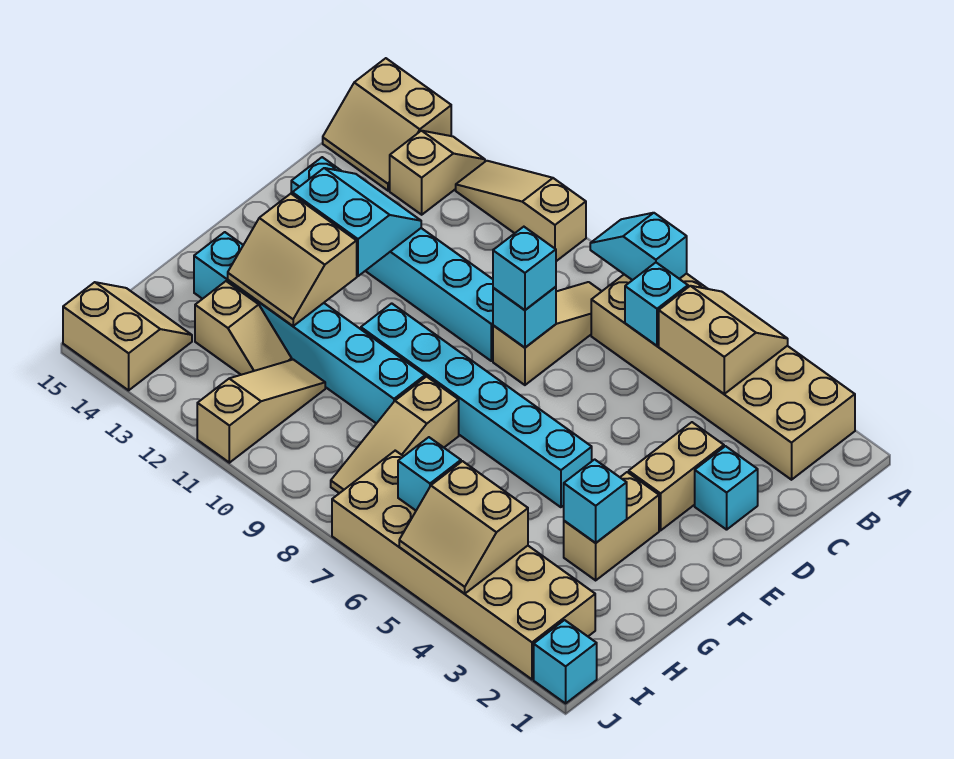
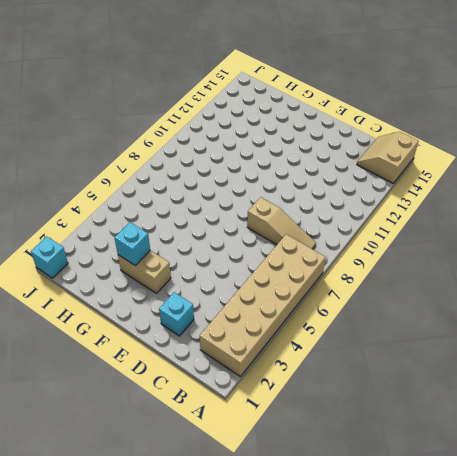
none -> tan slope A10:A12 level 1 top 10
none -> tan slope A13:B13 level 1 top B
none -> tan brick D3:E3 level 1

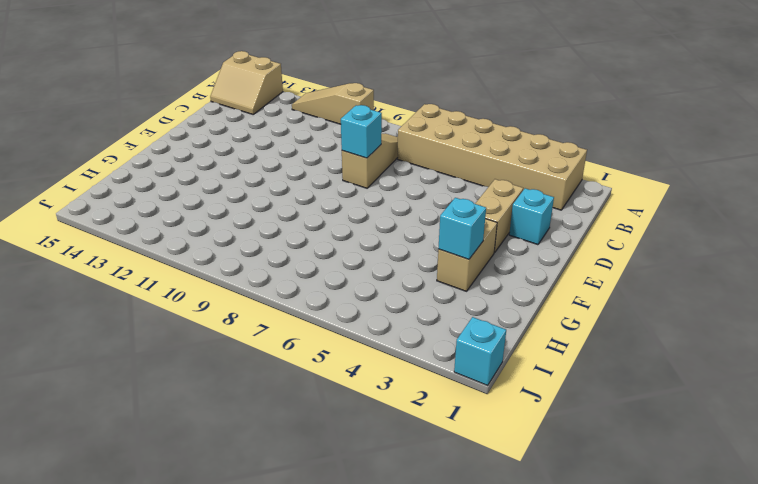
none -> tan slope A13:B13 level 1 top B
none -> cyan brick D9:D14 level 1
none -> cyan brick F5:F10 level 1

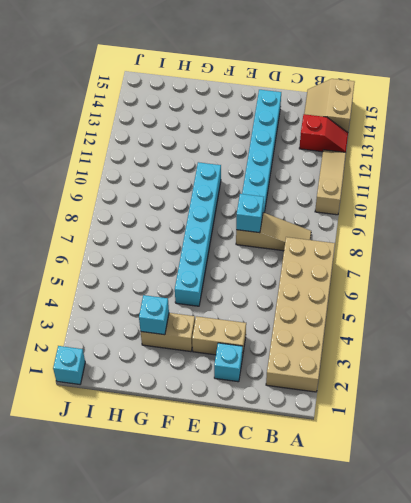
red slope A13:B13 level 1 top B -> tan slope A13:B13 level 1 top B
none -> tan slope G8:I8 level 1 top G
none -> cyan brick G9:G14 level 1
none -> tan slope H11:J11 level 1 top J

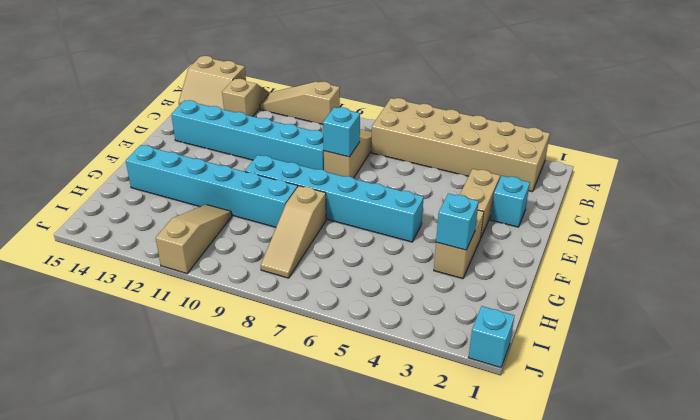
none -> tan slope H12:H13 level 1 top 13
none -> tan brick I2:J7 level 1
none -> tan slope I14:J15 level 1 top J

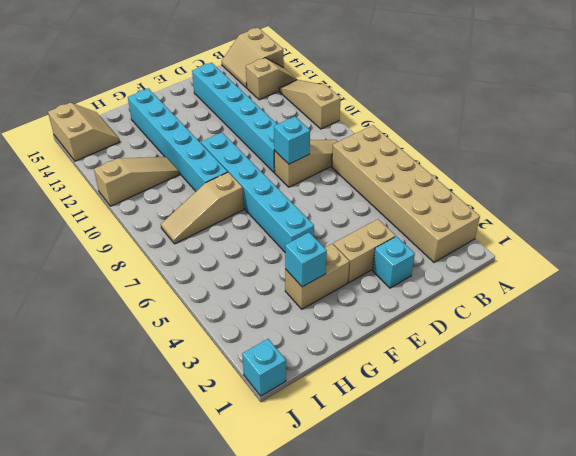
none -> tan slope H12:H13 level 1 top 13
none -> tan brick I2:J7 level 1
none -> tan slope A4:B5 level 2 top B

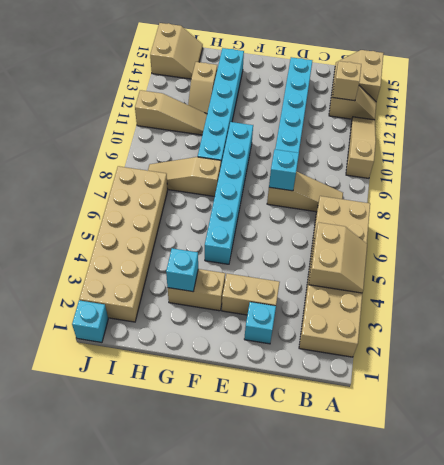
tan brick B13 level 2 -> none
none -> cyan slope A7:A8 level 2 top 7
none -> cyan brick B6 level 2
none -> cyan slope D12:E13 level 2 top E

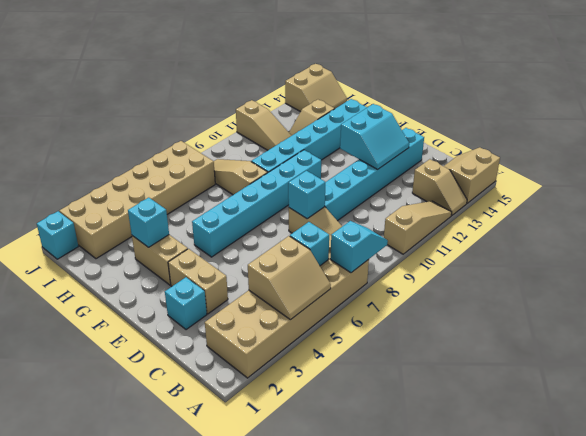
none -> tan slope F12:G13 level 2 top F
none -> tan slope I4:J5 level 2 top I
none -> cyan brick I6 level 2

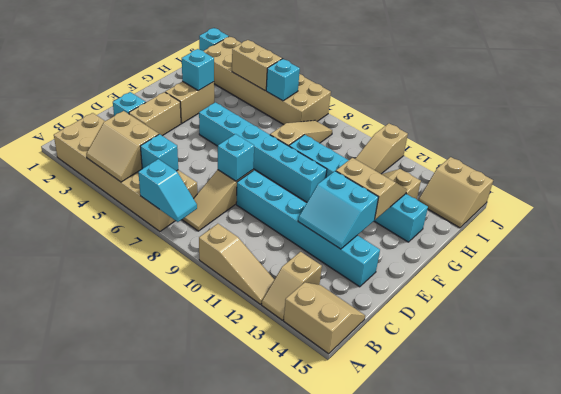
none -> cyan brick D8 level 3

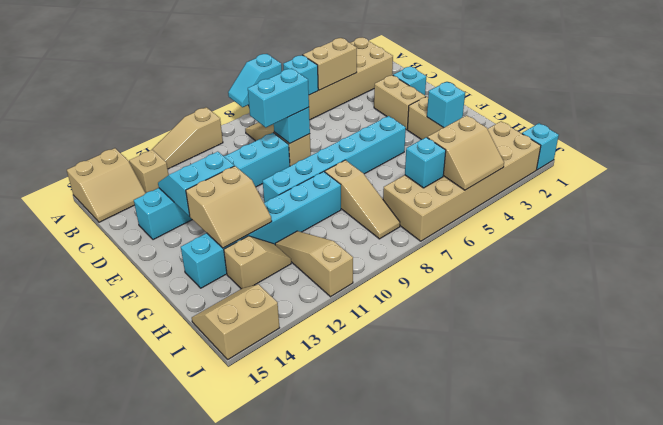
cyan brick D8:D9 level 3 -> cyan brick D8 level 3

